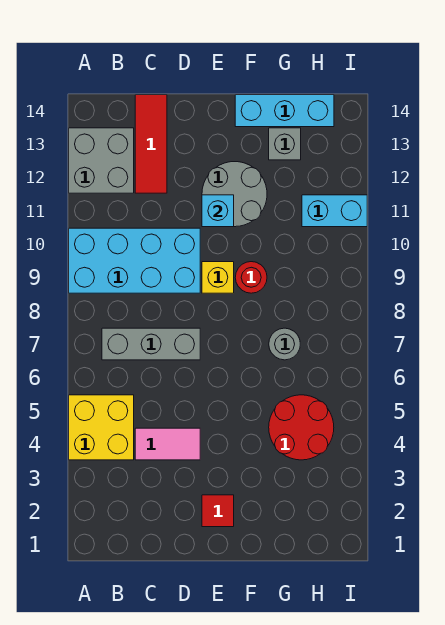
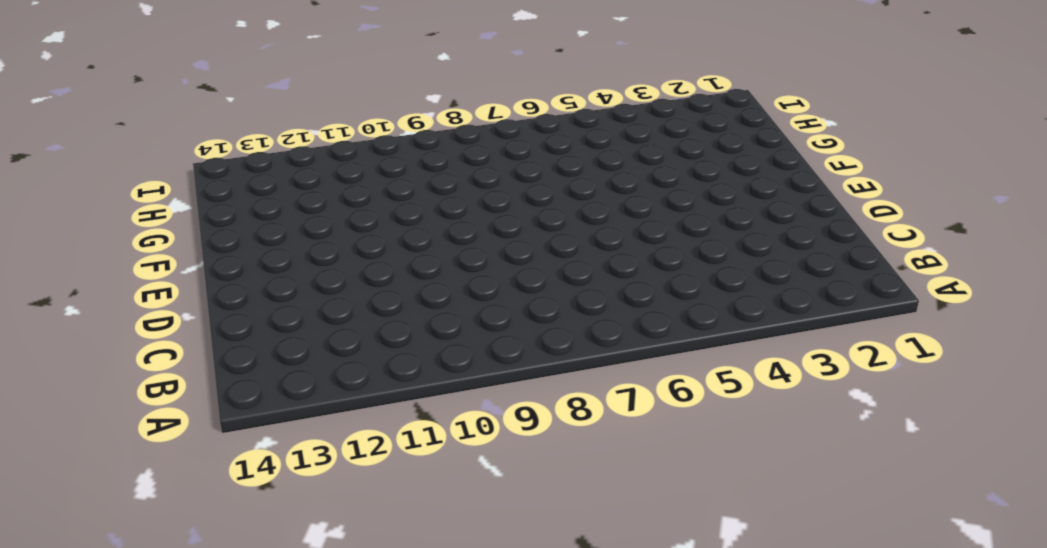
none -> yellow brick A4:B5 level 1
none -> cyan brick A9:D10 level 1
none -> grey brick A12:B13 level 1

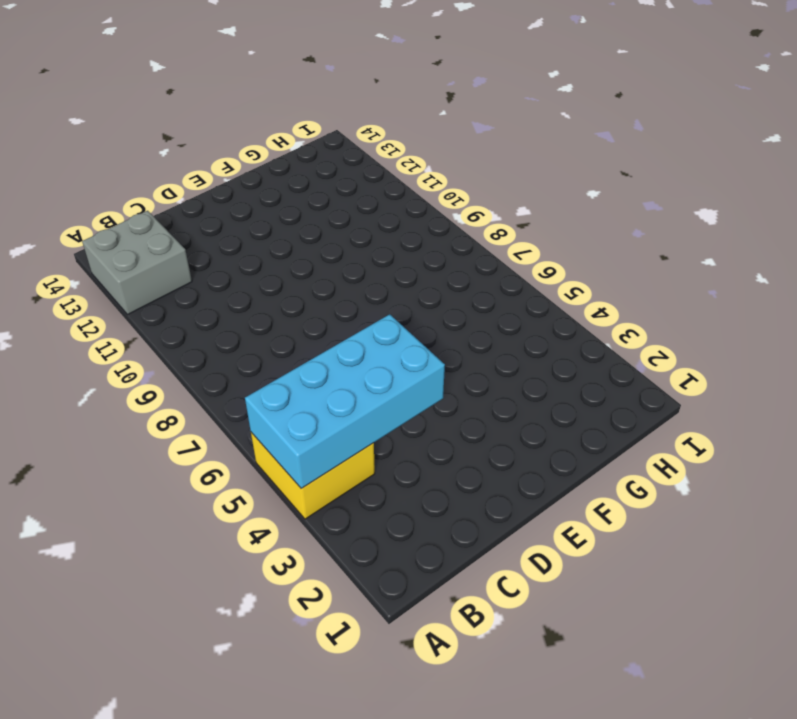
cyan brick A4:D5 level 2 -> cyan brick A9:D10 level 1
none -> grey brick B7:D7 level 1
none -> pink tile C4:D4 level 1
none -> red tile C12:C14 level 1

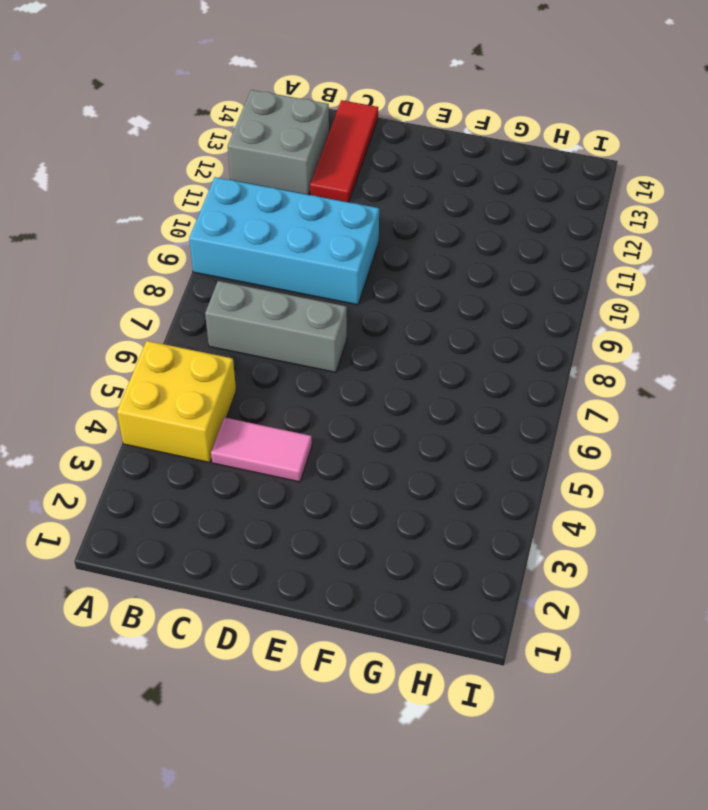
none -> red tile E2 level 1
none -> yellow brick E9 level 1
none -> grey round brick E11:F12 level 1

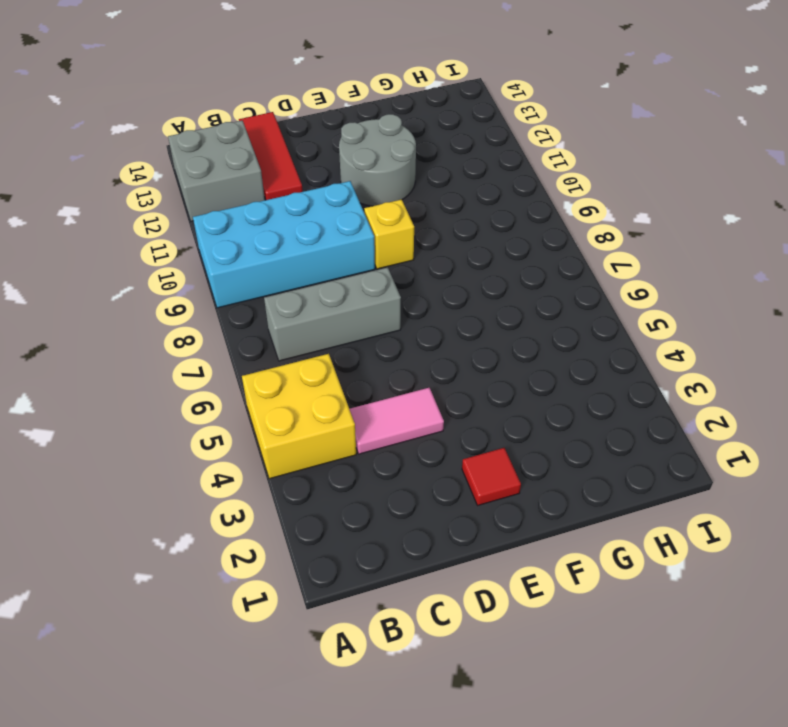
none -> red round brick F9 level 1
none -> cyan brick F14:H14 level 1
none -> red round brick G4:H5 level 1

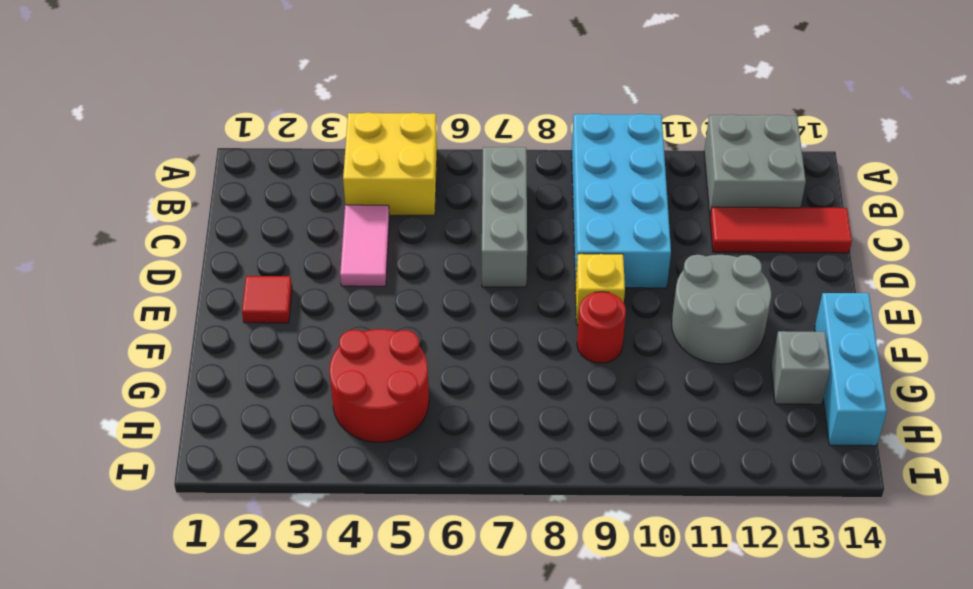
none -> grey round brick G7 level 1
none -> cyan brick H11:I11 level 1
none -> cyan brick E11 level 2

